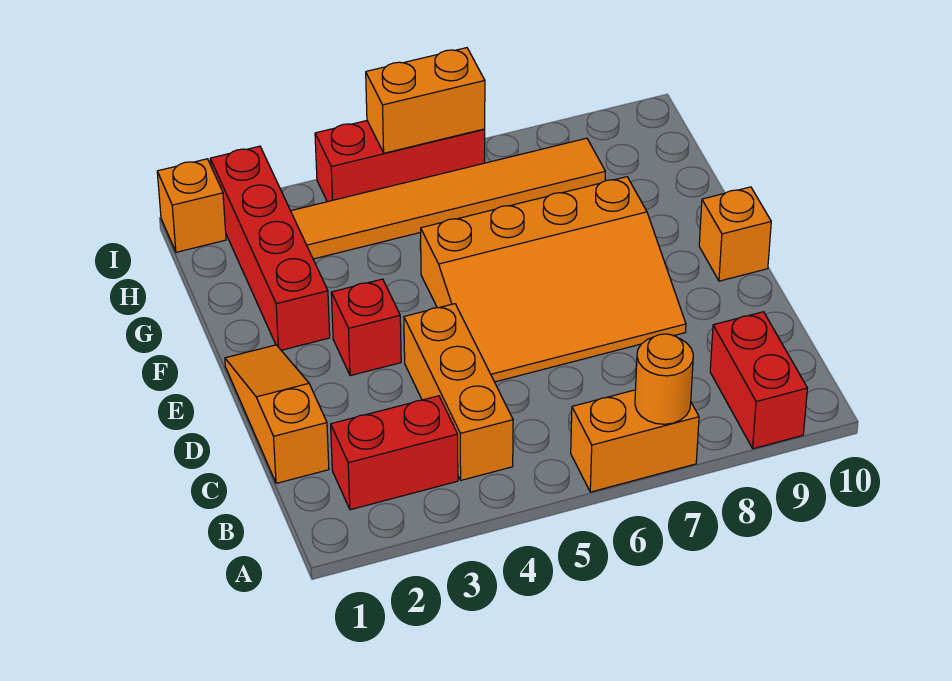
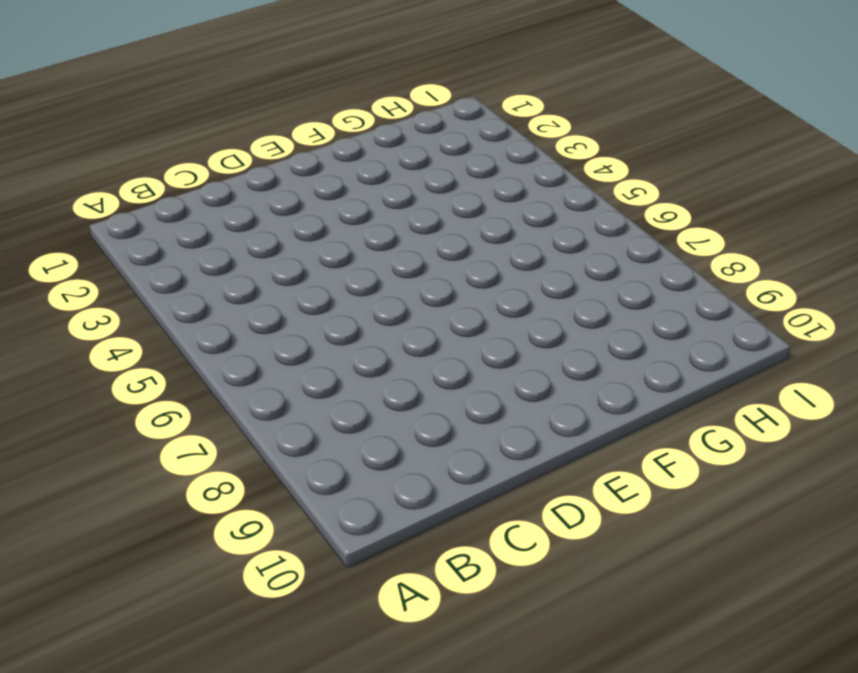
none -> orange brick A6:A7 level 1
none -> red brick A9:B9 level 1
none -> red brick B2:B3 level 1

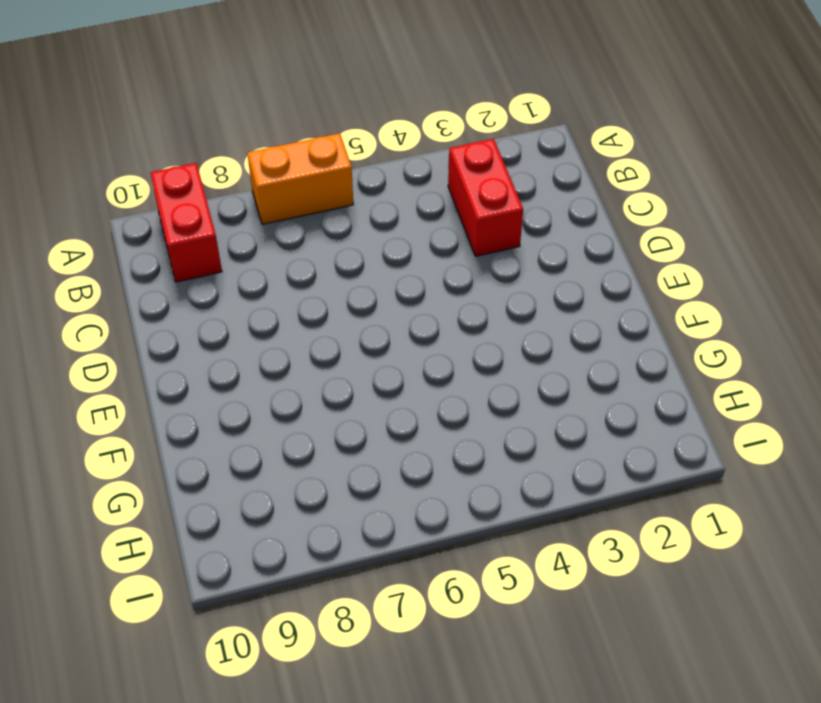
red brick B3:C3 level 1 -> red brick B2:B3 level 1
none -> orange brick B4:D4 level 1
none -> orange slope C1:E1 level 1 top C
none -> orange slope D5:F8 level 1 top F

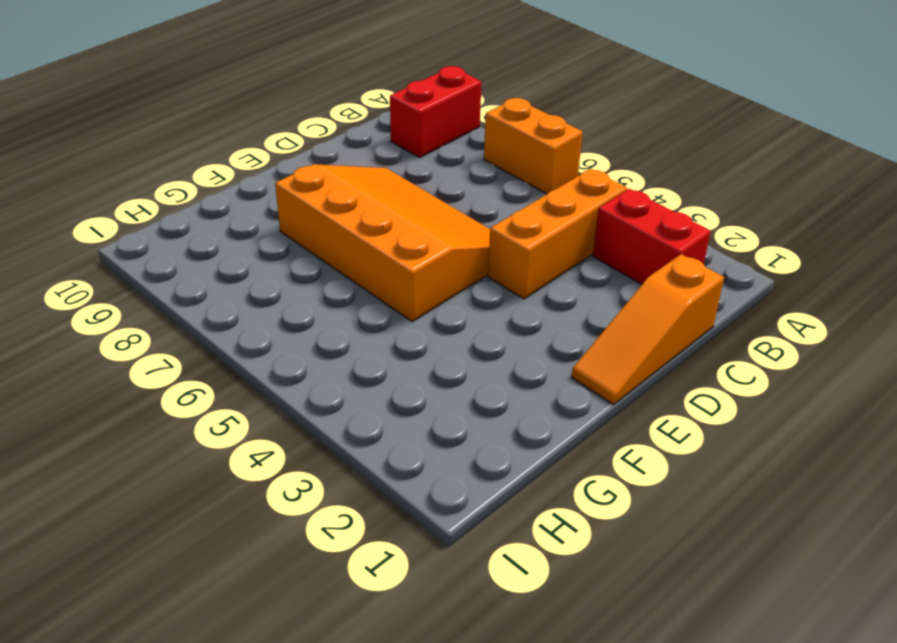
none -> red brick E3 level 1
none -> orange brick E10 level 1
none -> red brick F2:I2 level 1

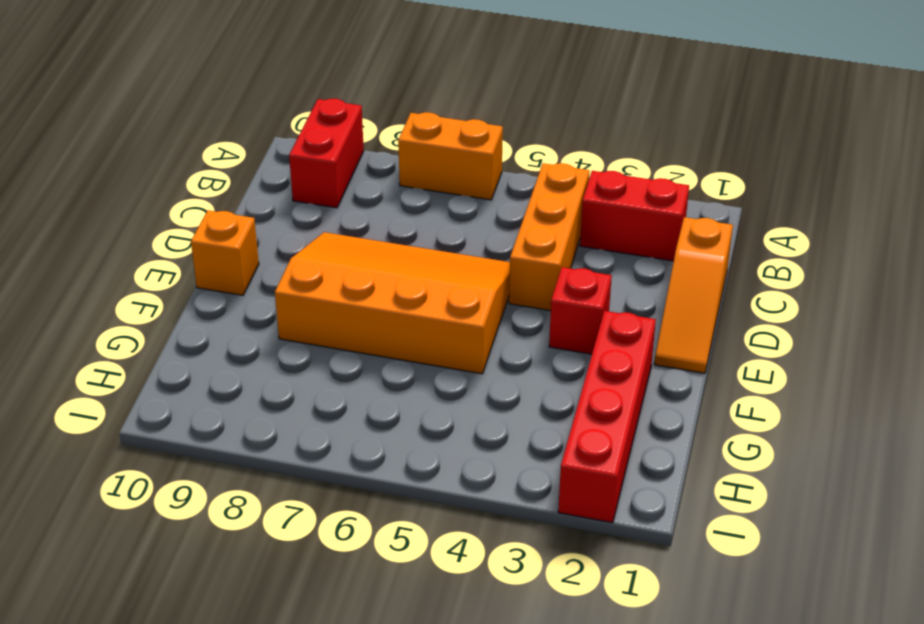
none -> orange tile H3:H8 level 1
none -> orange brick I1 level 1
none -> red brick I4:I6 level 1

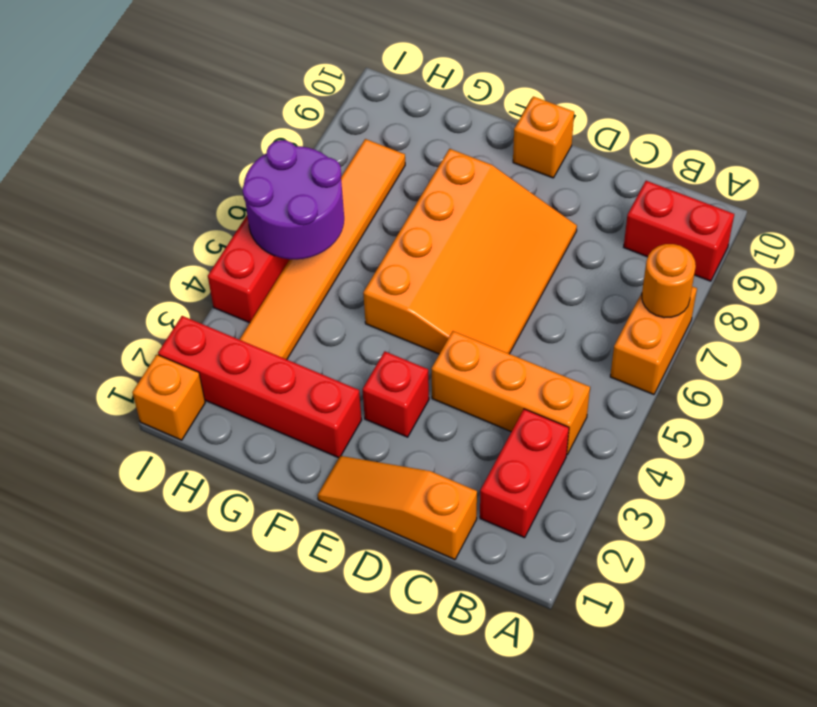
purple round brick H5:I6 level 2 -> orange brick I5:I6 level 2

